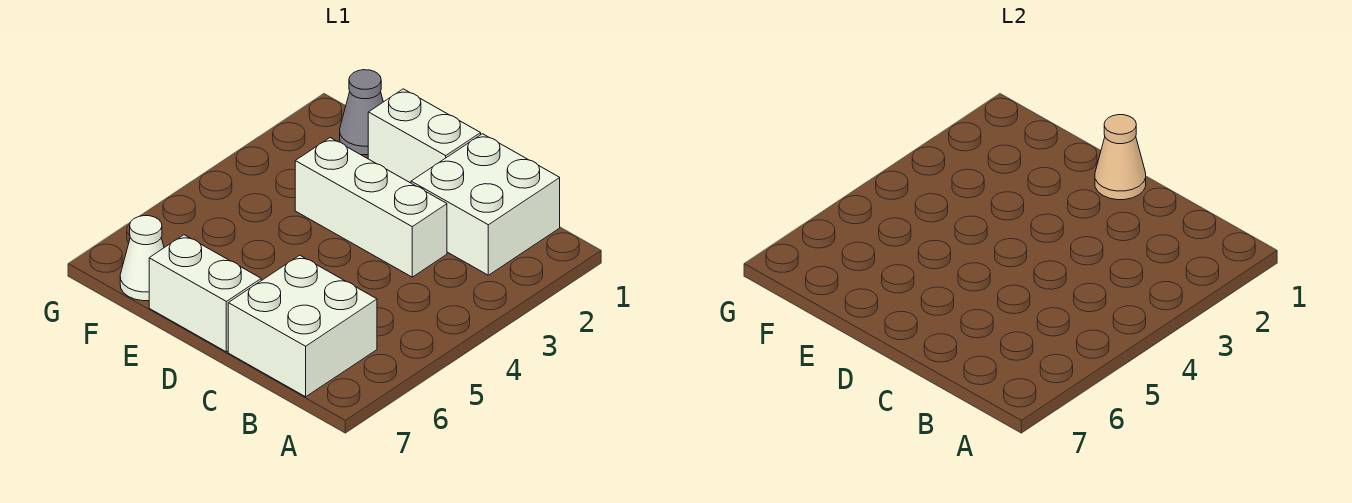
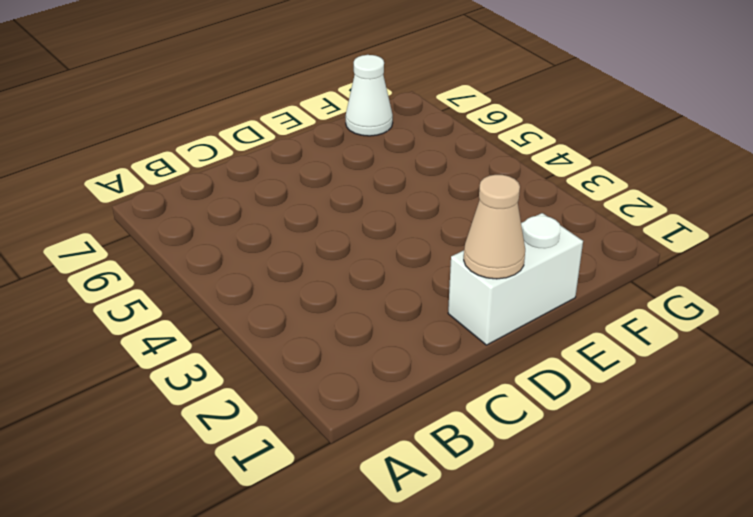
none -> white brick B1:C2 level 1
none -> white brick B6:C7 level 1

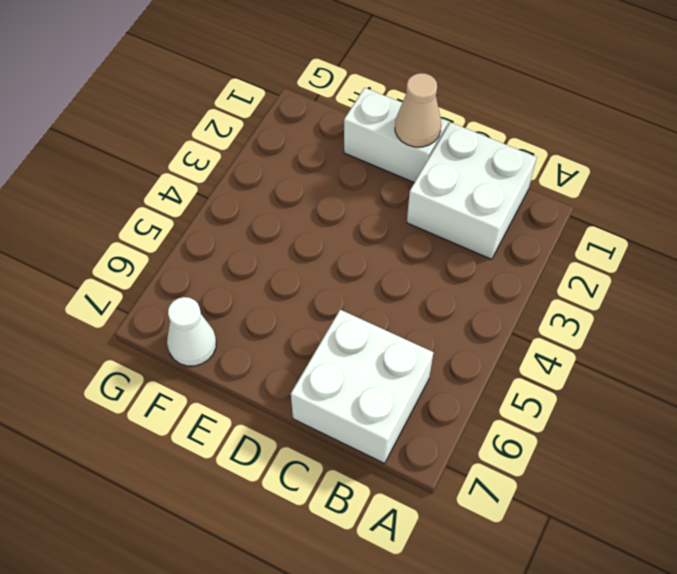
none -> white brick C3:E3 level 1
none -> white brick D7:E7 level 1

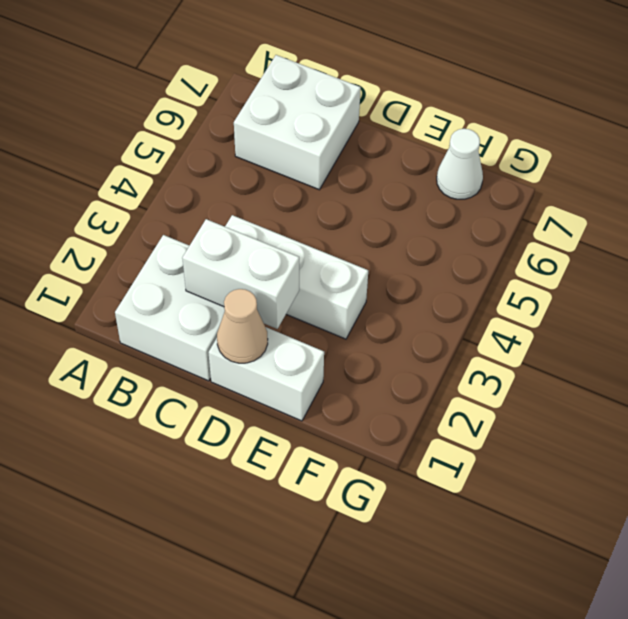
white brick C2:D2 level 2 -> white brick D7:E7 level 1
none -> grey cone F1 level 1

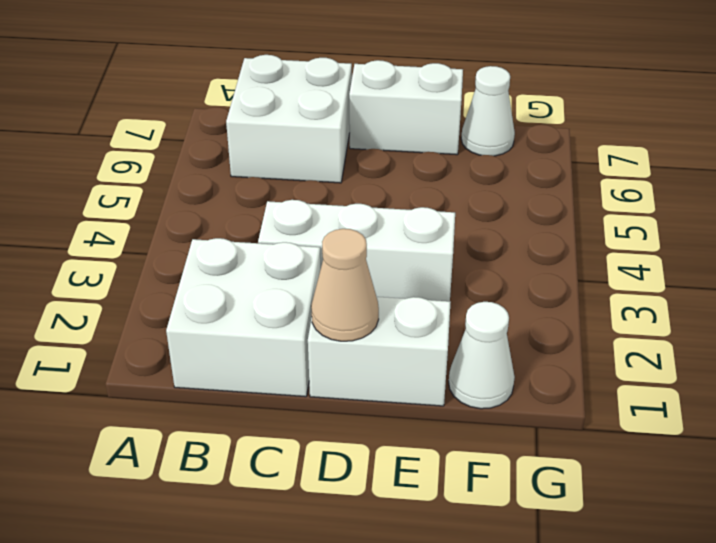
white cone F1 level 1 -> grey cone F1 level 1

